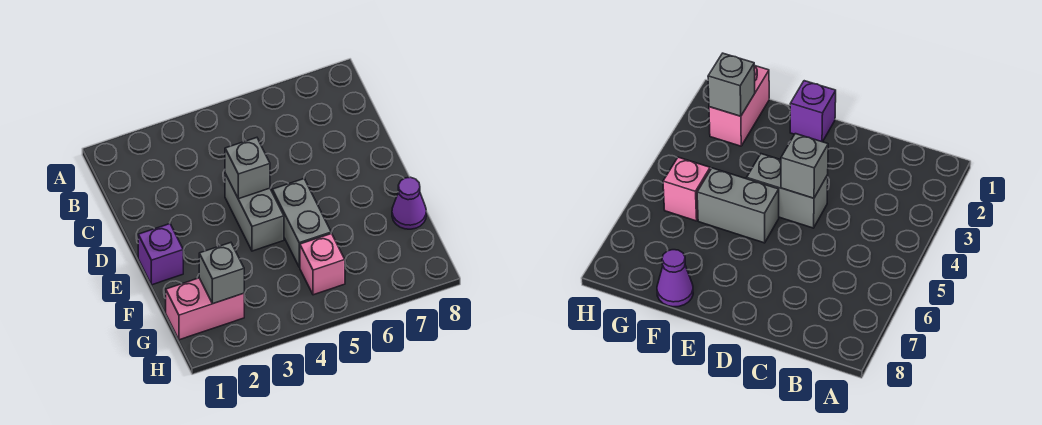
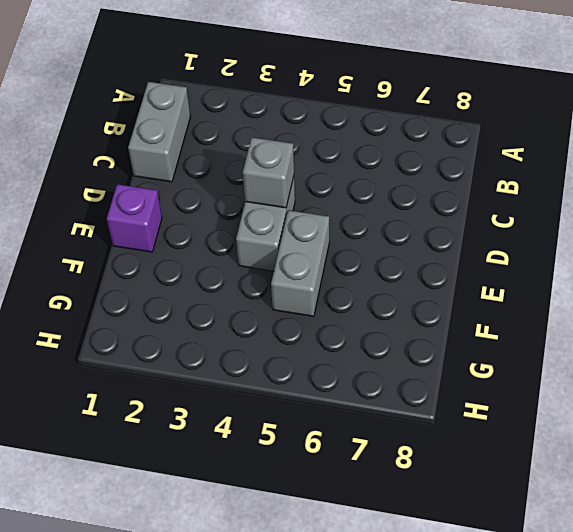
grey brick B1:C1 level 1 -> none
none -> purple cone F8 level 1
none -> pink brick G1:G2 level 1

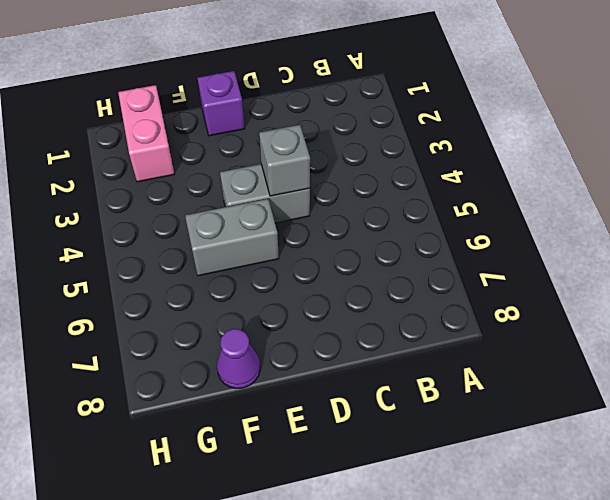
none -> pink brick G5 level 1
none -> grey brick G2 level 2

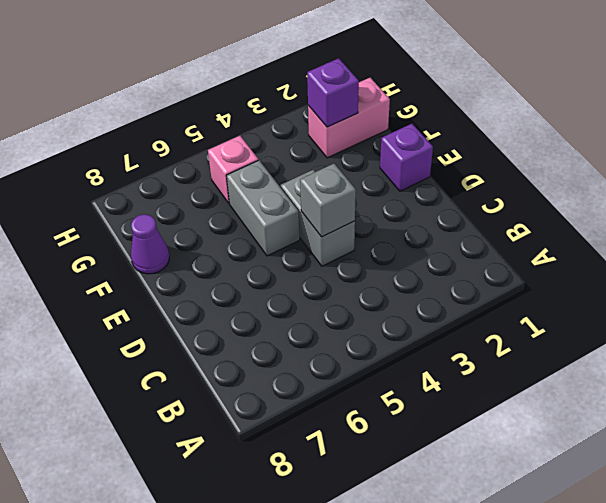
purple brick G2 level 2 -> grey brick G2 level 2

